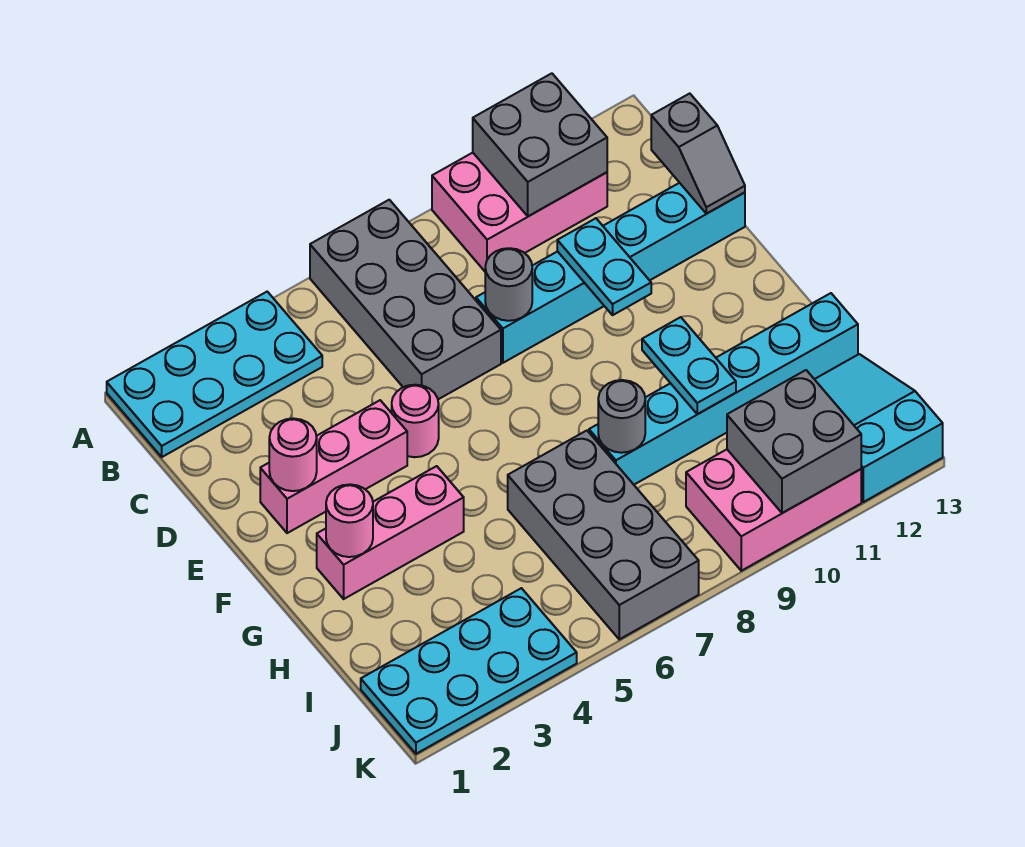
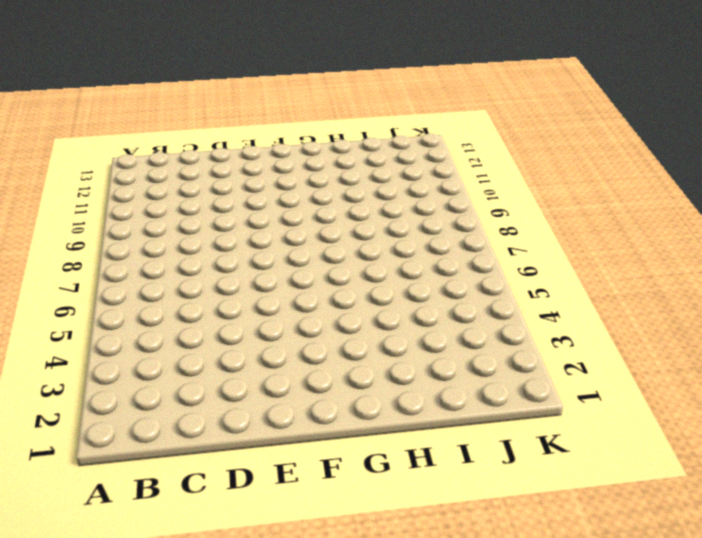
none -> cyan plate A1:B4 level 1
none -> grey brick A6:D7 level 1
none -> pink brick A9:B11 level 1

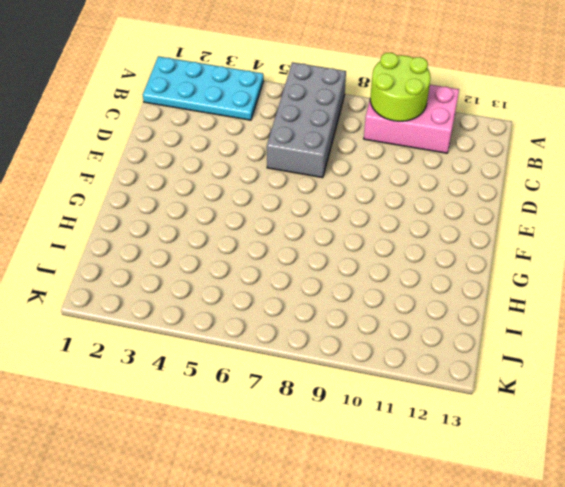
lime round brick A9:B10 level 2 -> grey brick A10:B11 level 2
none -> cyan brick D8:D13 level 1
none -> pink brick E2:E4 level 1
none -> pink round brick E5 level 1

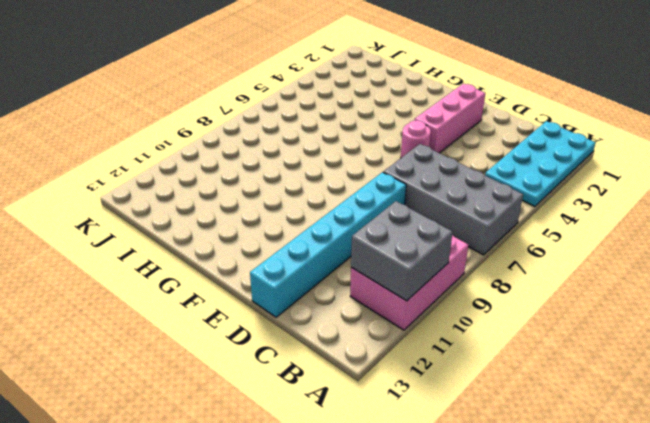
none -> pink brick G2:G4 level 1
none -> grey brick H6:K7 level 1
none -> cyan brick H8:H13 level 1

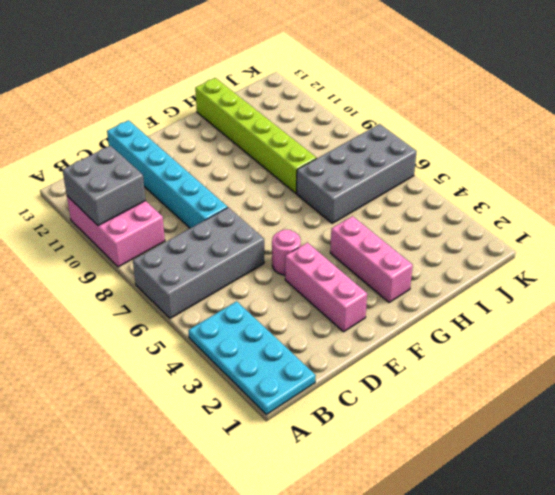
lime brick H8:H13 level 1 -> cyan brick H8:H13 level 1
none -> cyan slope I12:K13 level 1 top K
none -> cyan plate J1:K4 level 1
none -> pink brick J9:K11 level 1

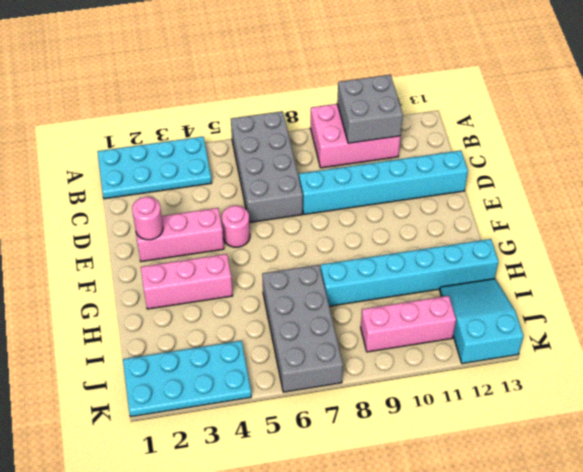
pink brick J9:J11 level 1 -> pink brick J9:K11 level 1
none -> grey slope C13:D13 level 2 top C
none -> grey round brick D8 level 2
none -> cyan plate D10:E10 level 2

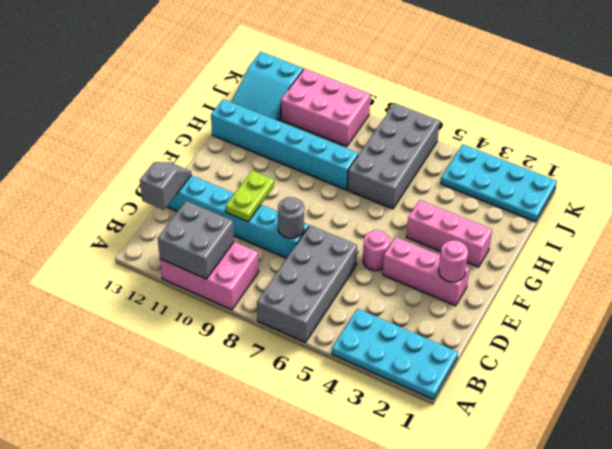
lime plate D10:E10 level 2 -> cyan plate D10:E10 level 2
none -> pink round brick G2 level 2
none -> cyan plate G10:H10 level 2
none -> grey round brick H8 level 2

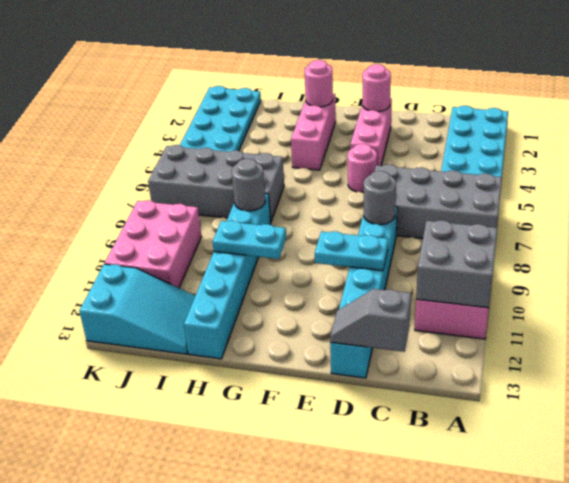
none -> grey brick J10:K11 level 2

